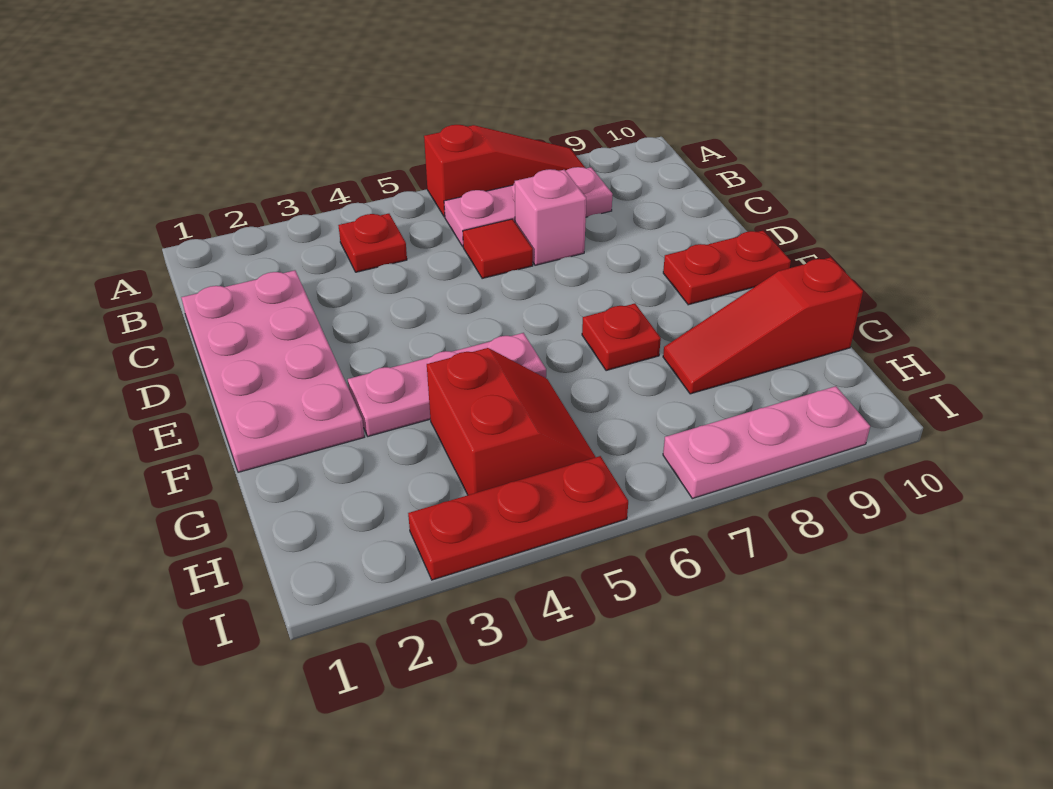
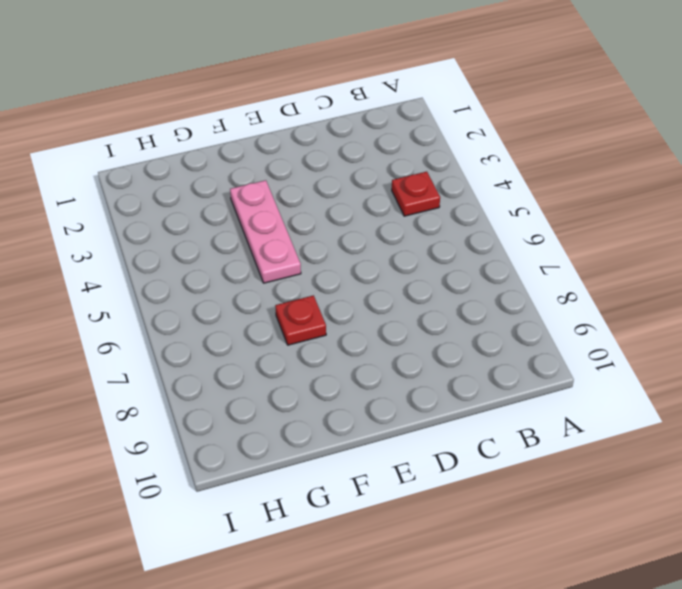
none -> red slope A6:A8 level 1 top 6
none -> pink plate B6:B8 level 1
none -> pink plate C1:F2 level 1

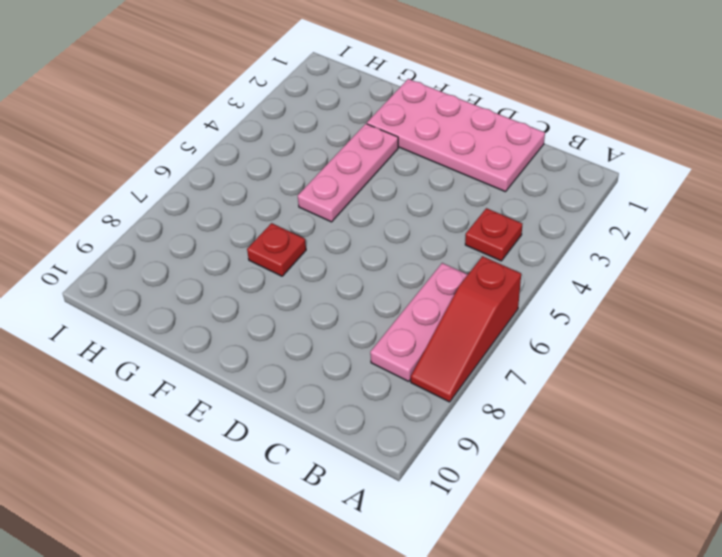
none -> red tile C6 level 1
none -> pink brick C7 level 1
none -> red plate E9:E10 level 1

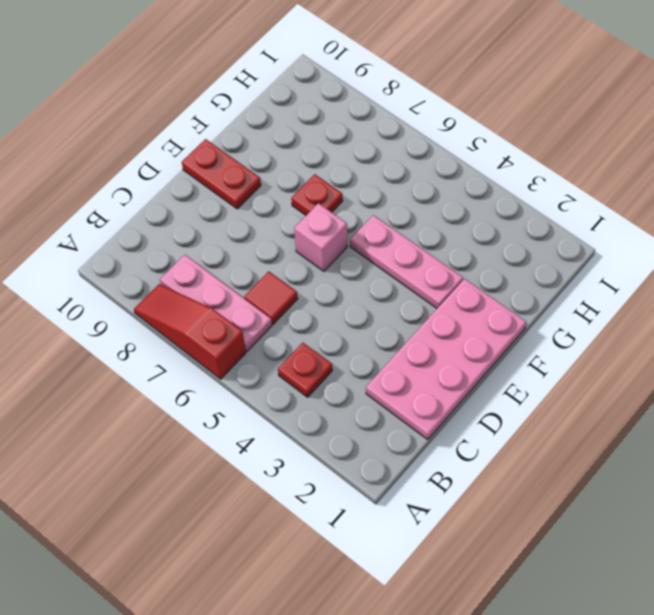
pink brick E6 level 1 -> pink brick C7 level 1
none -> red slope G4:H5 level 1 top 4
none -> red slope G8:G10 level 1 top 10
none -> red plate I3:I5 level 1

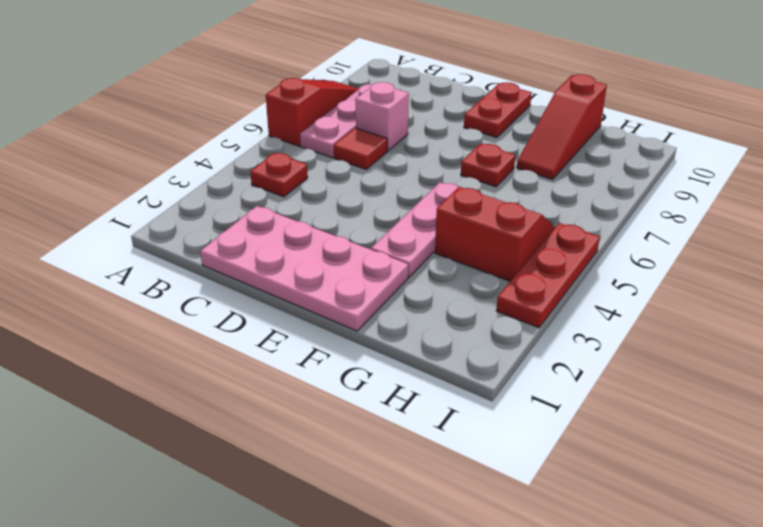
none -> pink plate I7:I9 level 1

